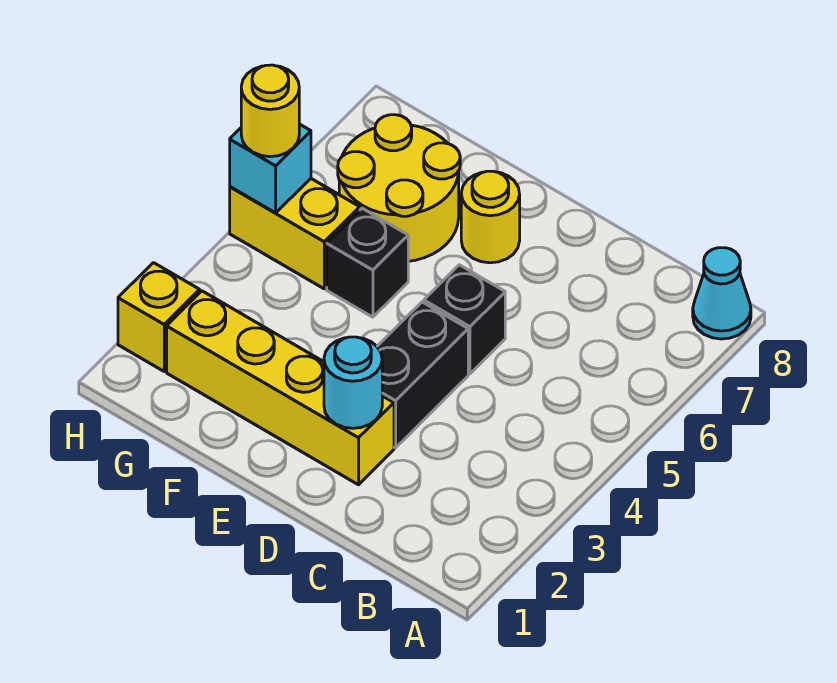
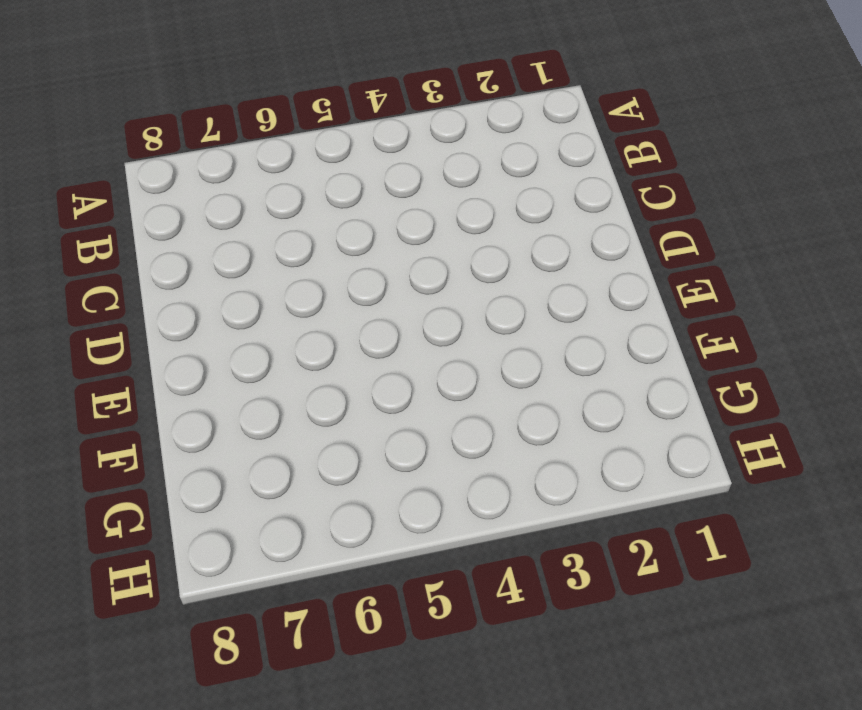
none -> cyan cone A8 level 1
none -> yellow brick D2:G2 level 1
none -> black brick D3:D4 level 1

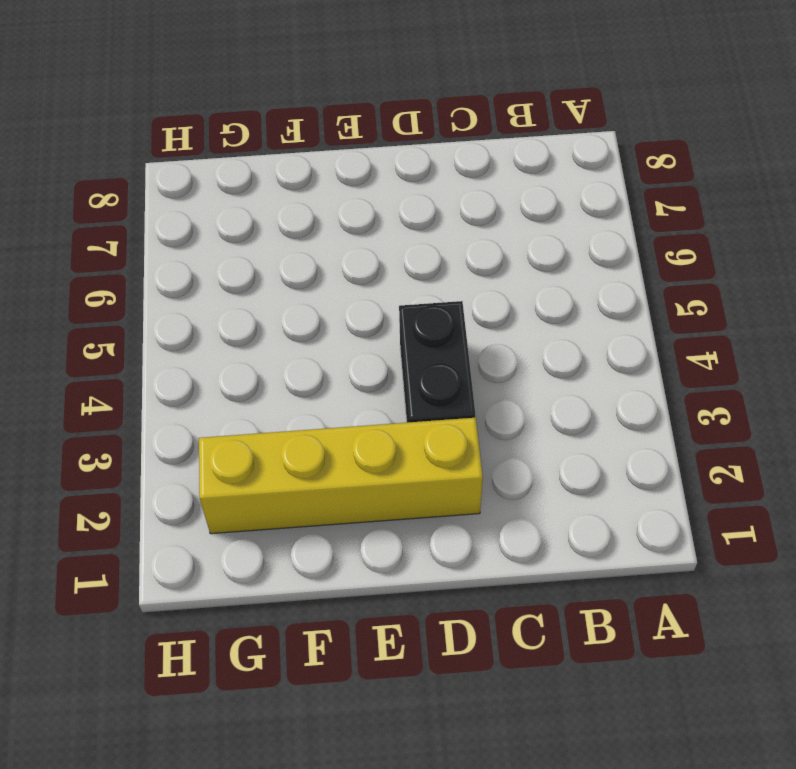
none -> cyan cone A8 level 1
none -> black brick D5 level 1
none -> yellow round brick E7 level 1

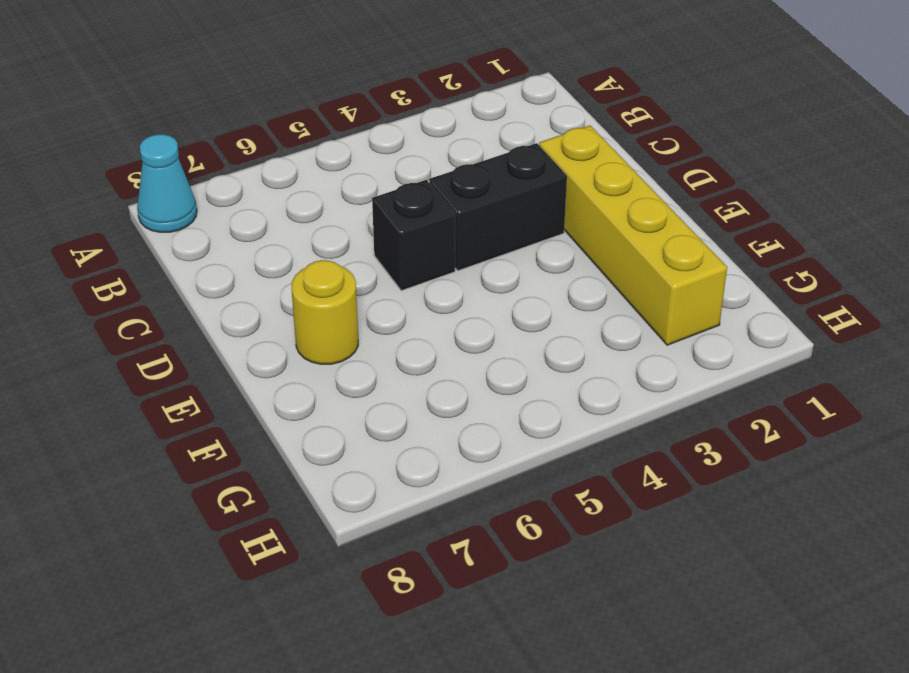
none -> black brick F5 level 1
none -> yellow round brick F6:G7 level 1
none -> yellow brick G5:H5 level 1

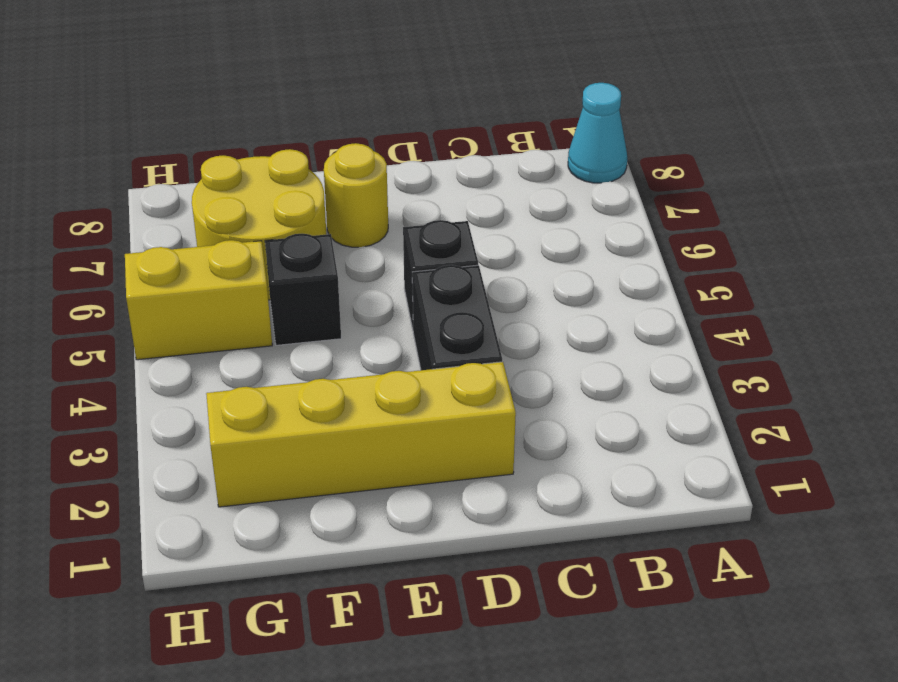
none -> yellow brick H2 level 1
none -> cyan round brick D2 level 2
none -> cyan brick H5 level 2

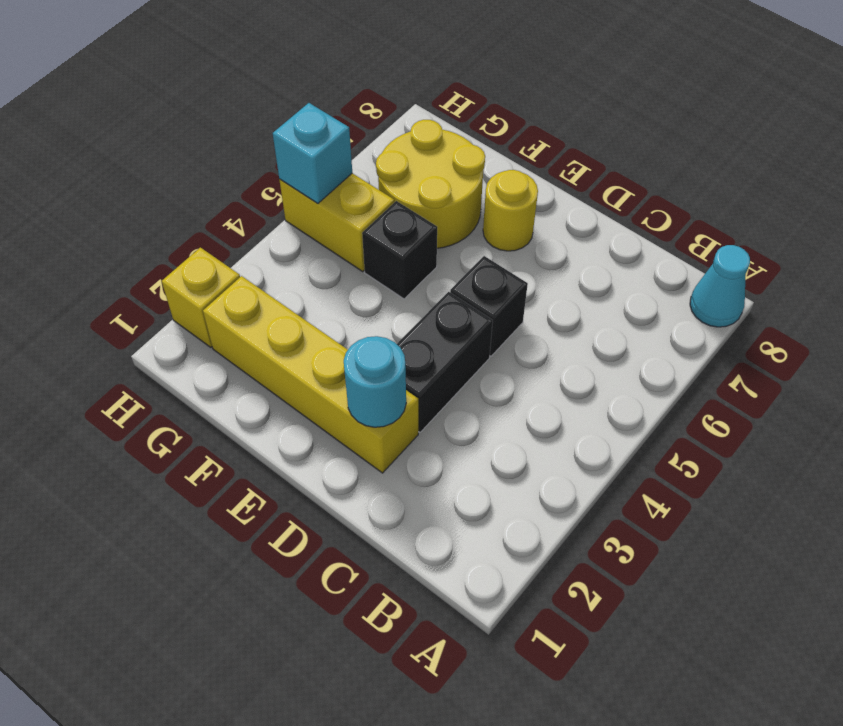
none -> yellow round brick H5 level 3

